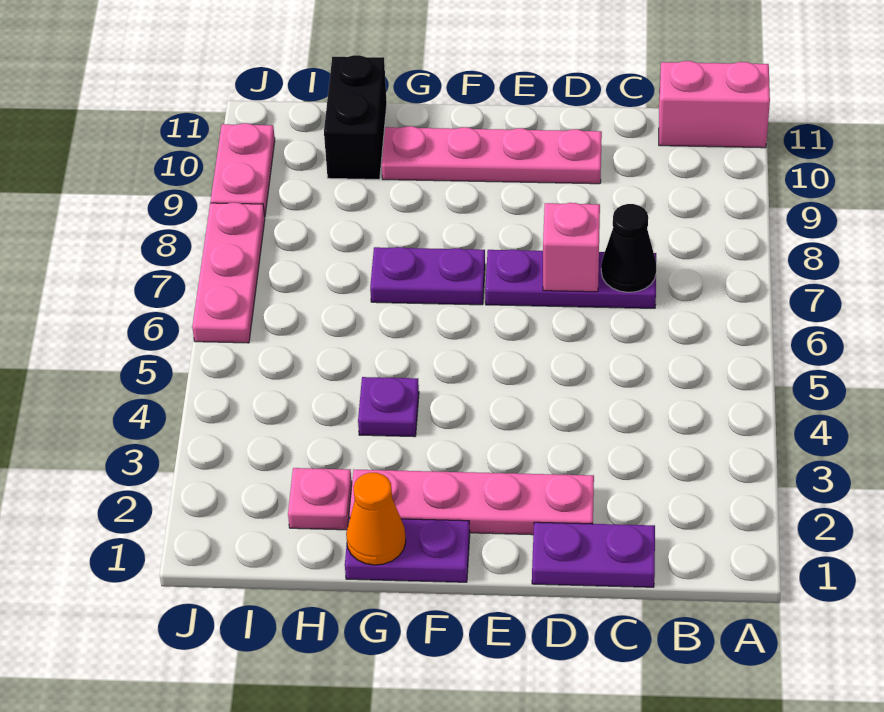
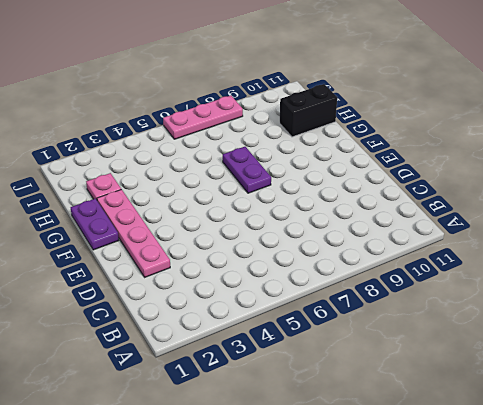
none -> pink brick A11:B11 level 1
none -> purple plate C1:D1 level 1
none -> purple plate C7:E7 level 1

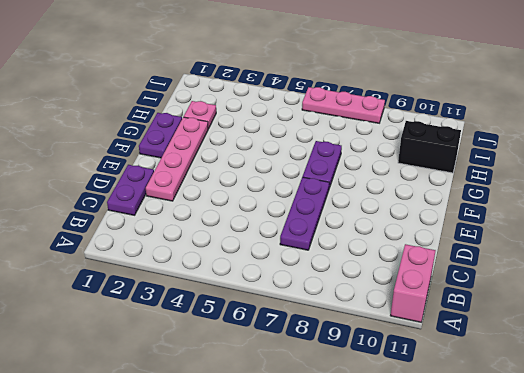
none -> pink plate D10:G10 level 1
none -> purple plate G4 level 1
none -> pink plate J9:J10 level 1

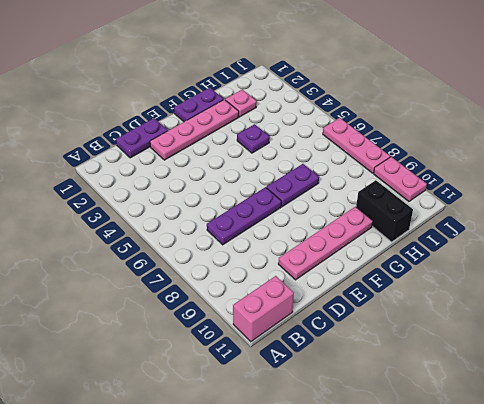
none -> black cone C7 level 2
none -> pink brick D7 level 2
none -> orange cone G1 level 2

